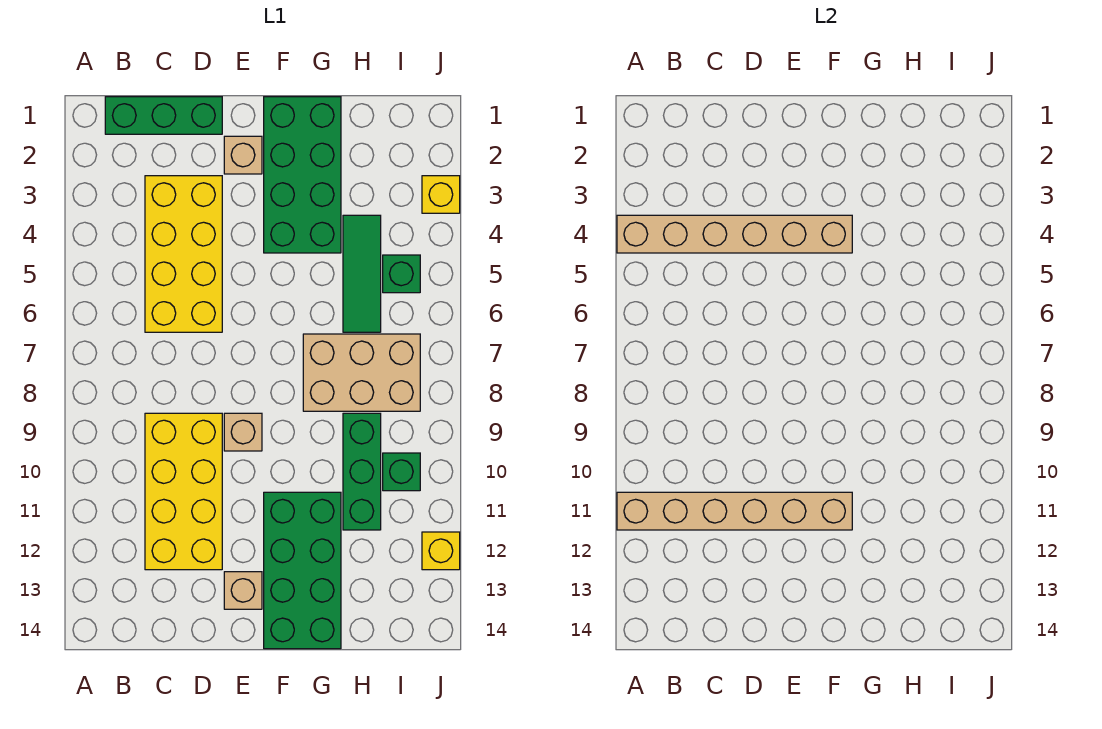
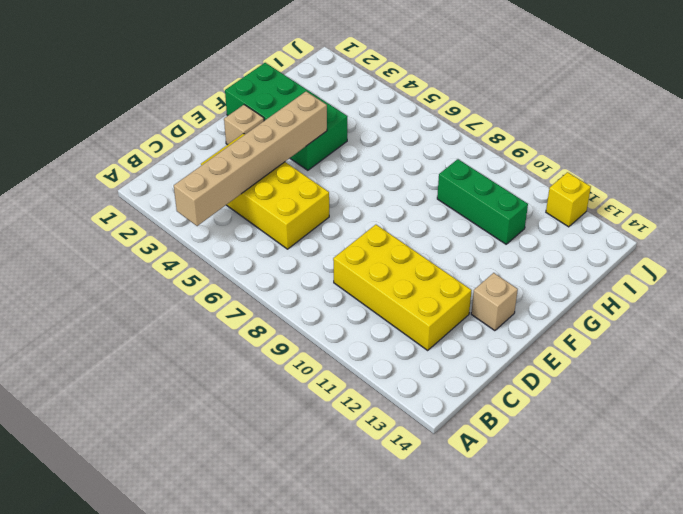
none -> green brick B1:D1 level 1
none -> tan brick E9 level 1
none -> green brick F11:G14 level 1

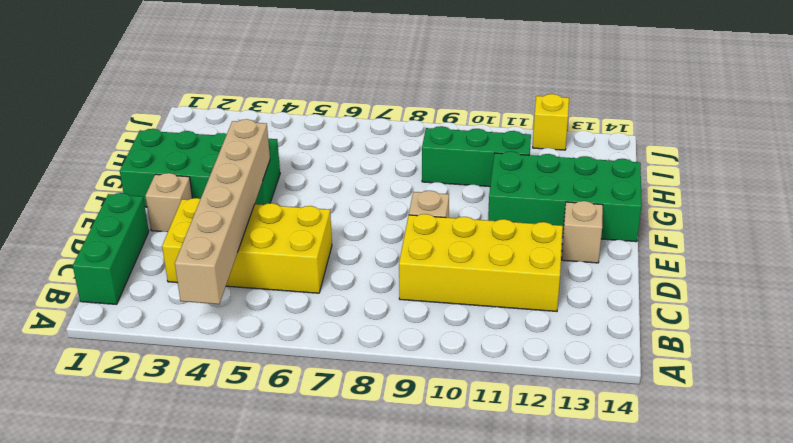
none -> tan brick G7:I8 level 1
none -> green tile H4:H6 level 1
none -> green brick I5 level 1

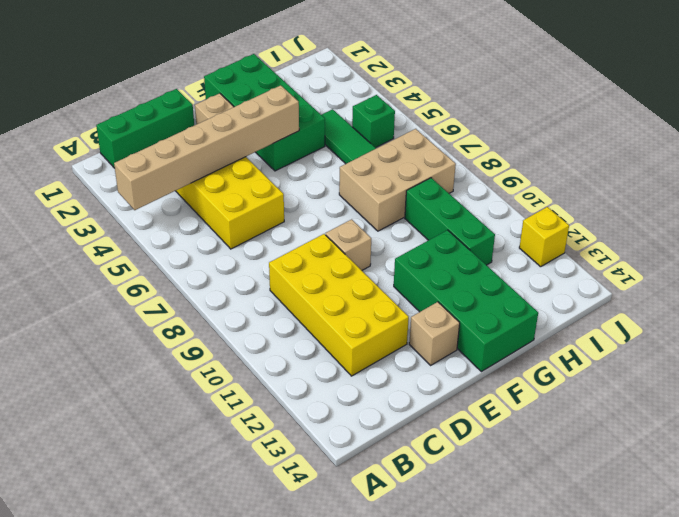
none -> green brick I10 level 1
none -> yellow brick J3 level 1
none -> tan brick A11:F11 level 2

